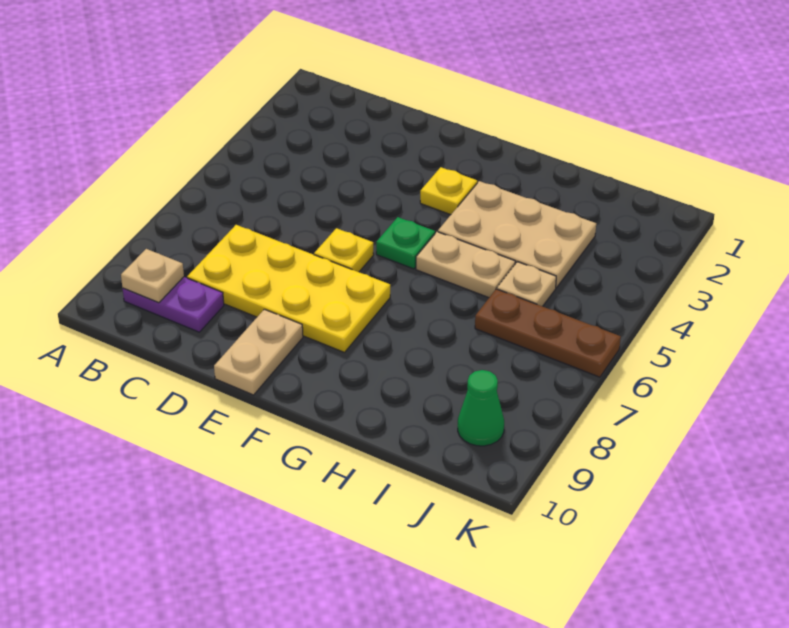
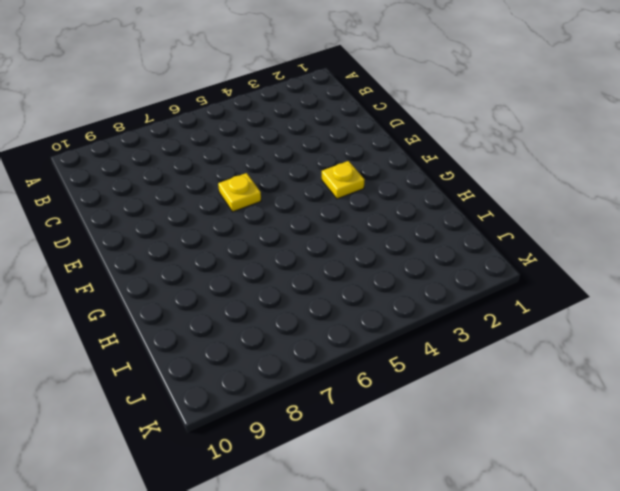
none -> purple plate B9:C9 level 1
none -> yellow plate C7:F8 level 1
none -> tan plate E9:E10 level 1

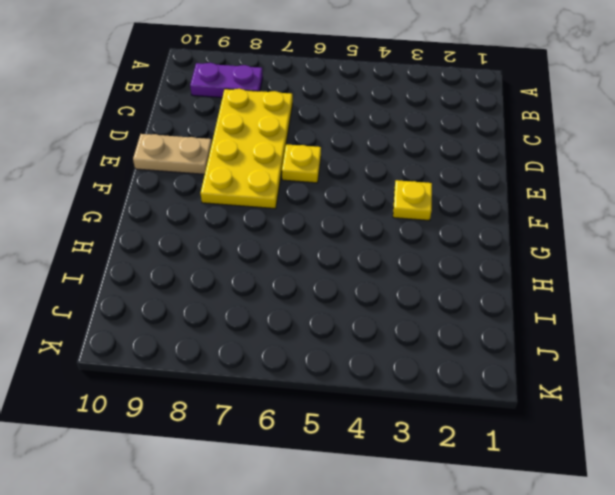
purple plate B8:B9 level 1 -> purple plate B9:C9 level 1
none -> green plate F5 level 1
none -> tan plate G3:I4 level 1
none -> tan plate G5:H5 level 1

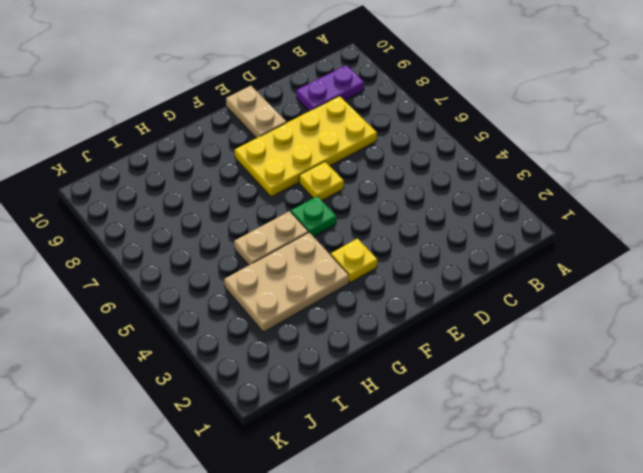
none -> tan plate I5 level 1
none -> brown plate I6:K6 level 1
none -> green cone J9 level 1

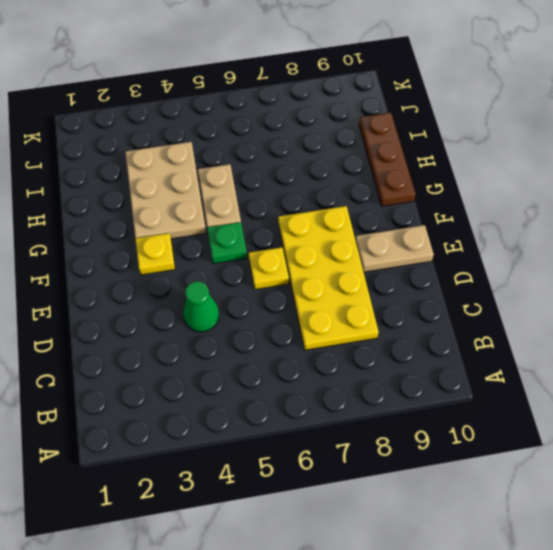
green cone D4 level 1 -> green cone J9 level 1
brown plate G10:I10 level 1 -> brown plate I6:K6 level 1
none -> purple plate B9:C9 level 1
none -> tan plate I5 level 1
none -> tan plate B9 level 2

